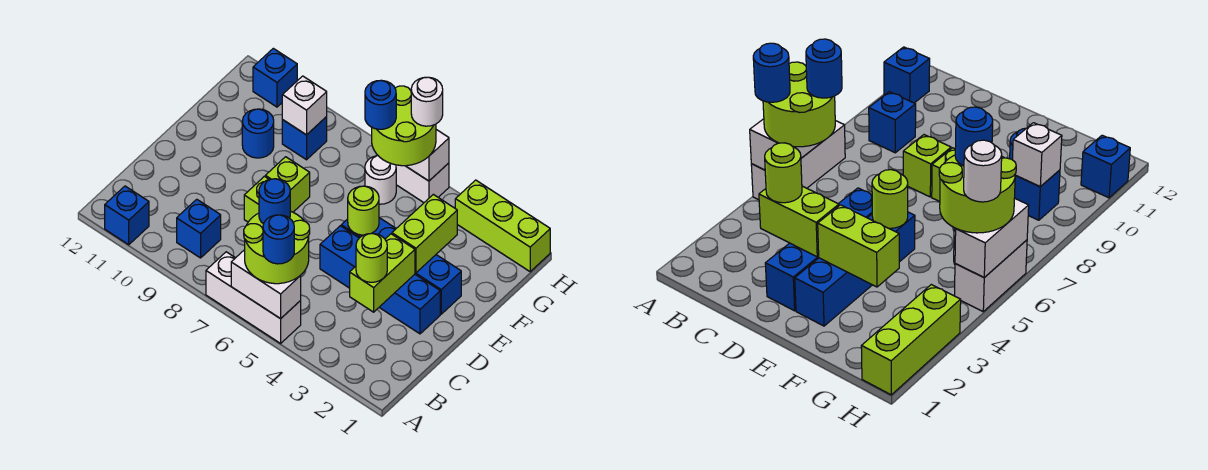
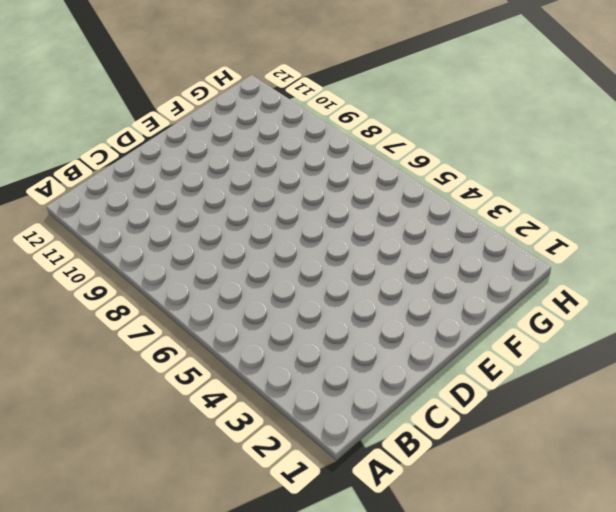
none -> white brick A5:A7 level 1
none -> blue brick A11 level 1
none -> blue brick B9 level 1

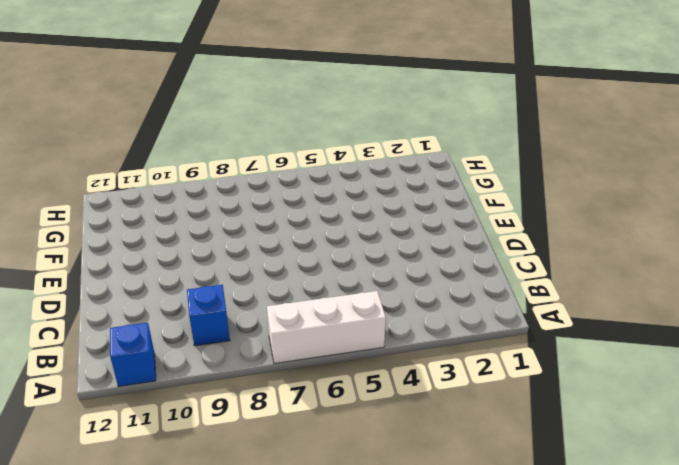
none -> blue brick D2:D5 level 1
none -> lime brick D8 level 1
none -> blue brick E2:E5 level 1

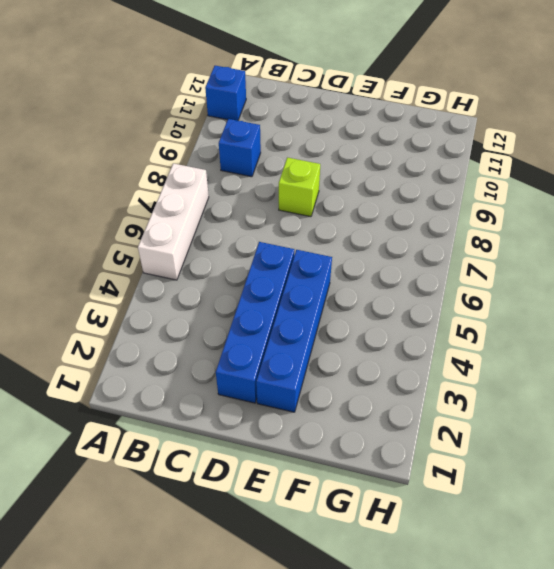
none -> lime brick E8 level 1
none -> blue round brick F10 level 1
none -> white round brick G6 level 1

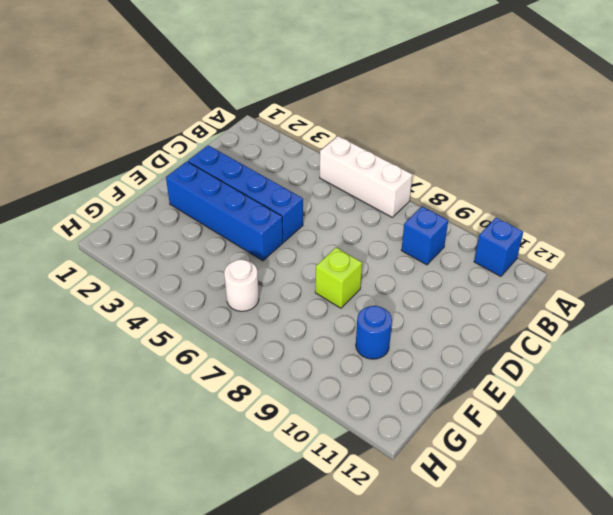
none -> lime brick D8 level 1
none -> blue brick G9 level 1
none -> lime brick H1:H3 level 1

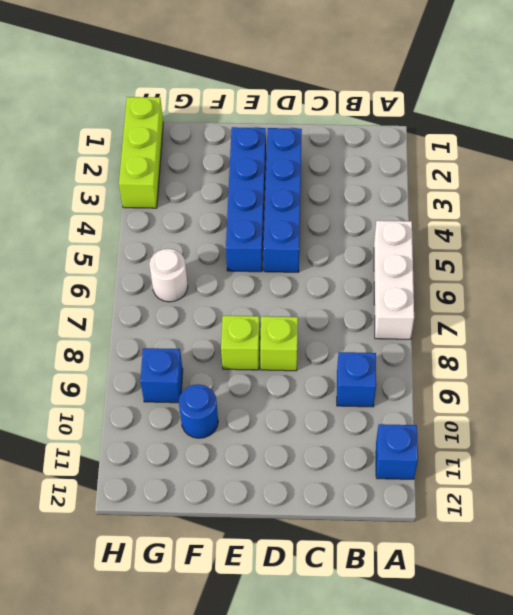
none -> white brick H5:H6 level 1
none -> blue brick H11 level 1
none -> white brick A5:A6 level 2

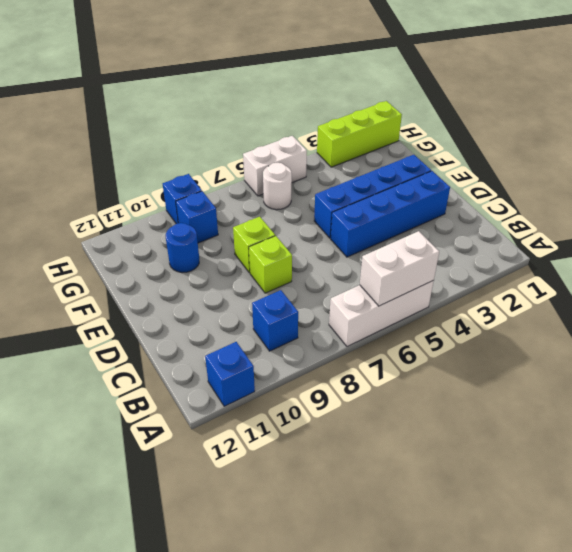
blue brick H9 level 1 -> blue brick H11 level 1
none -> lime brick C3:D3 level 2
none -> lime brick E3:F3 level 2
none -> lime round brick E5 level 2

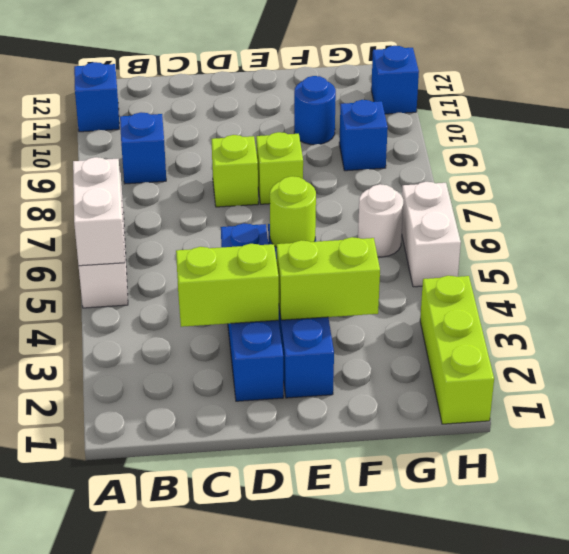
none -> white brick G9 level 2
none -> white brick H5:H6 level 2
none -> lime round brick A5:B6 level 3

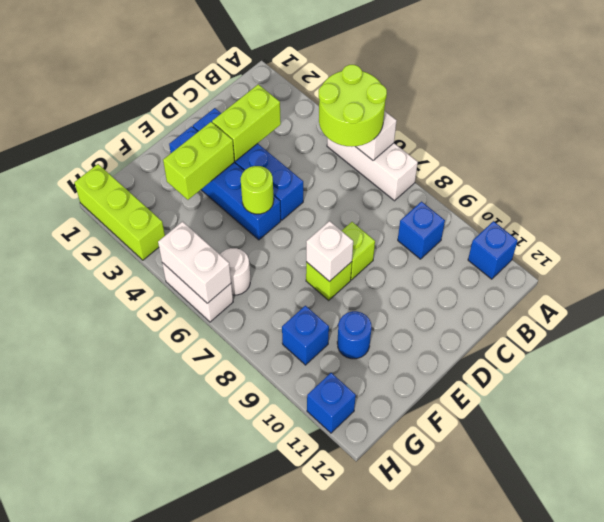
white brick E8 level 2 -> white brick G9 level 2
none -> lime round brick C3 level 3
none -> lime round brick G5:H6 level 3
none -> blue round brick A5 level 4

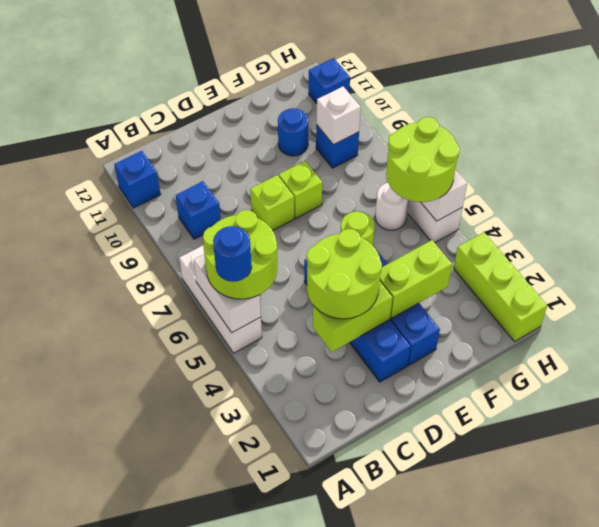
lime round brick C3:D4 level 3 -> lime round brick C3 level 3
none -> blue round brick B6 level 4
none -> blue round brick G6 level 4
none -> white round brick H5 level 4

